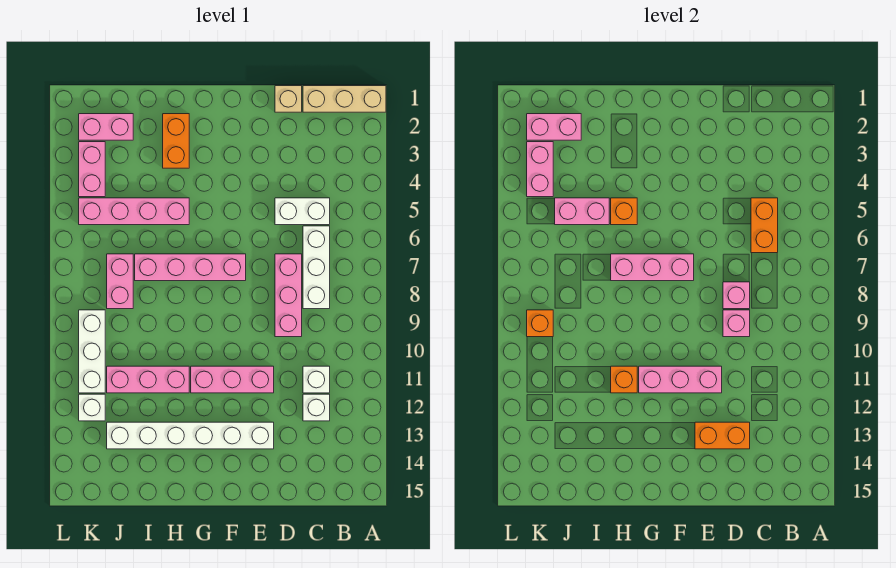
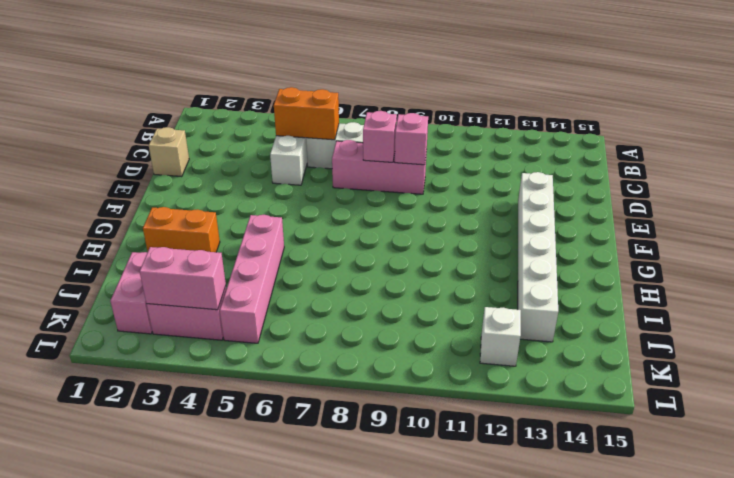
none -> tan brick A1:C1 level 1
none -> white brick C11 level 1
none -> white brick C12 level 1
none -> pink brick E11:G11 level 1

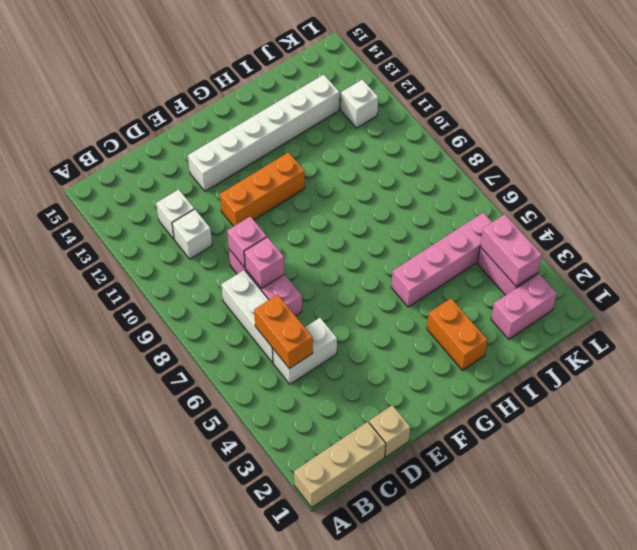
orange brick E11:G11 level 1 -> pink brick E11:G11 level 1
none -> pink brick F7:I7 level 1
none -> pink brick H11:J11 level 1
none -> pink brick J7:J8 level 1
none -> white brick K9:K11 level 1

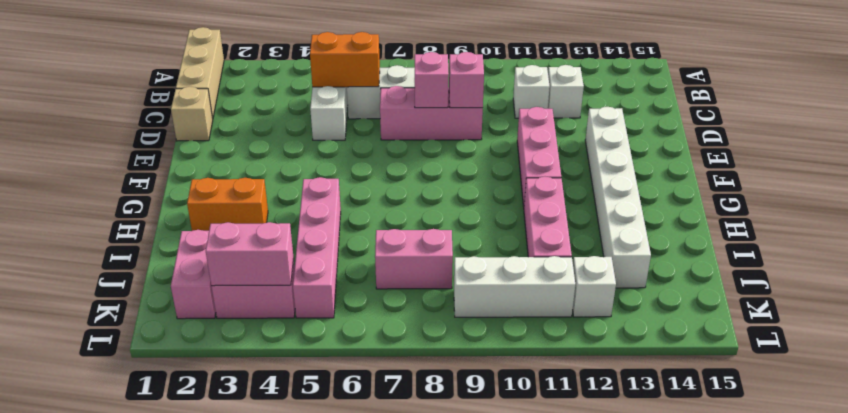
none -> pink brick F7:I7 level 1
none -> orange brick D13:E13 level 2
none -> pink brick E11:G11 level 2
none -> pink brick F7:H7 level 2

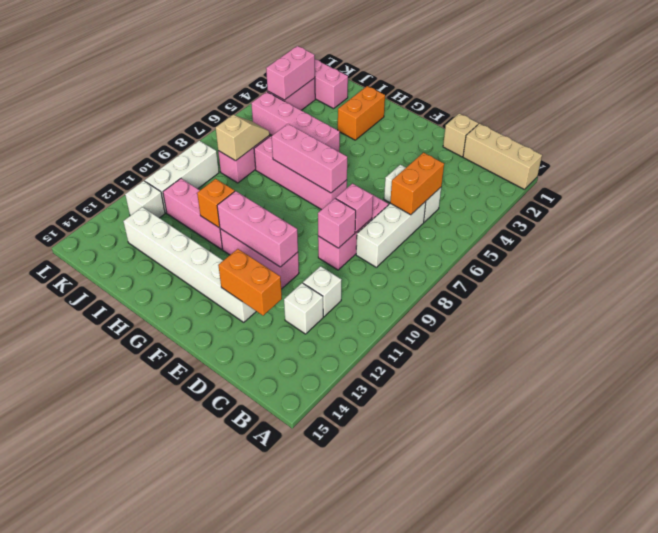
tan slope J7:J8 level 2 top 8 -> none
none -> orange brick H5 level 2
none -> pink brick I5:J5 level 2
none -> pink brick J2:K2 level 2
none -> orange brick K9 level 2

